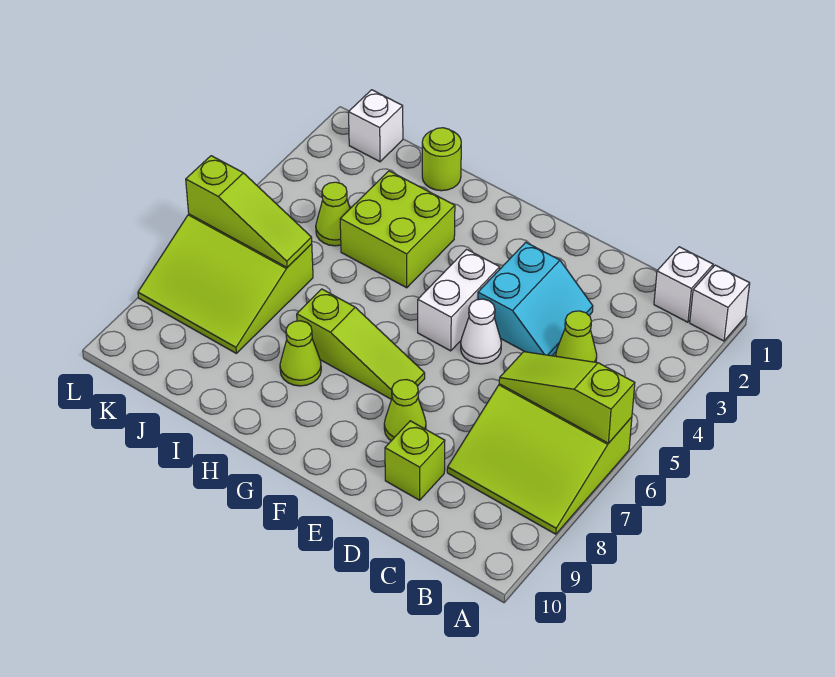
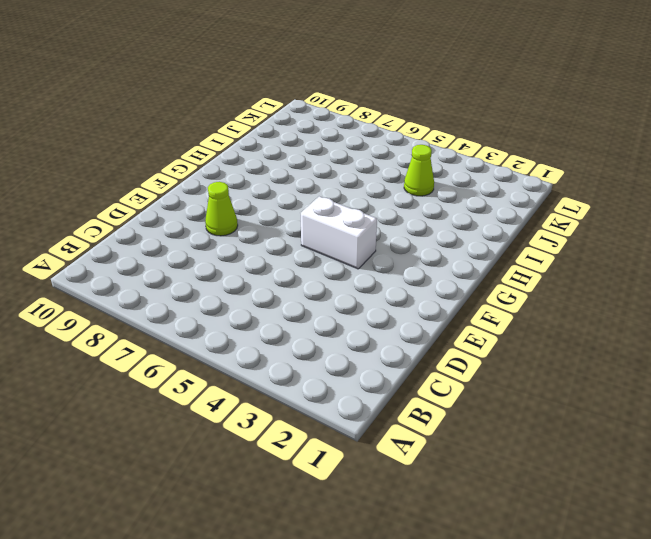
none -> white brick A1 level 1
none -> lime slope A6:C8 level 1 top 6
none -> white brick B1 level 1

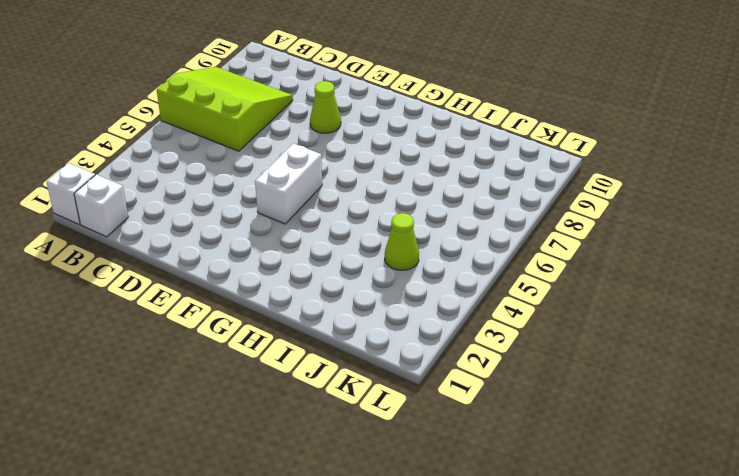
none -> lime cone C4 level 1
none -> cyan slope D3:E4 level 1 top E
none -> lime brick D9 level 1

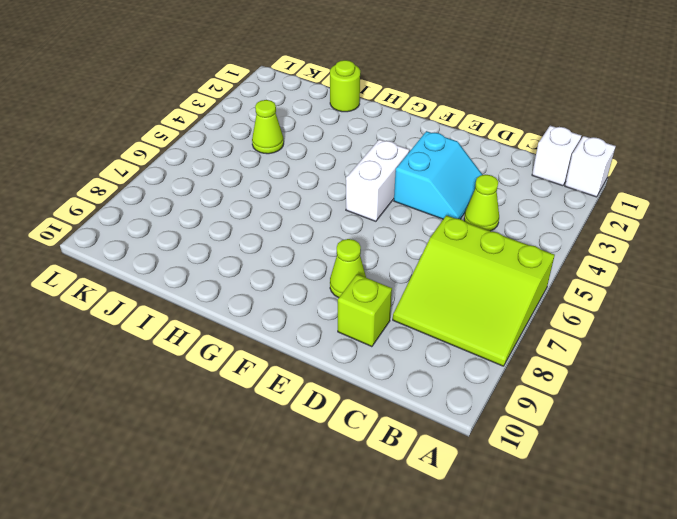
none -> white cone E5 level 1
none -> lime slope F7:H7 level 1 top H
none -> lime brick H3:I4 level 1

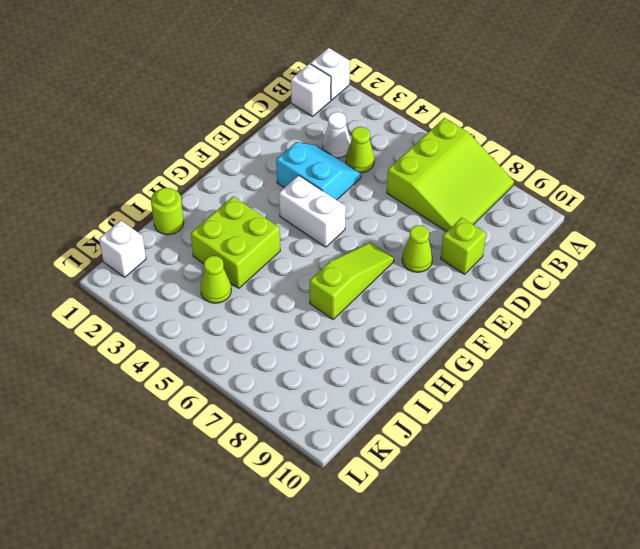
white cone C3 level 1 -> white cone E5 level 1
none -> lime cone H8 level 1
none -> lime slope J6:L8 level 1 top 6
none -> lime slope A6:C6 level 2 top A

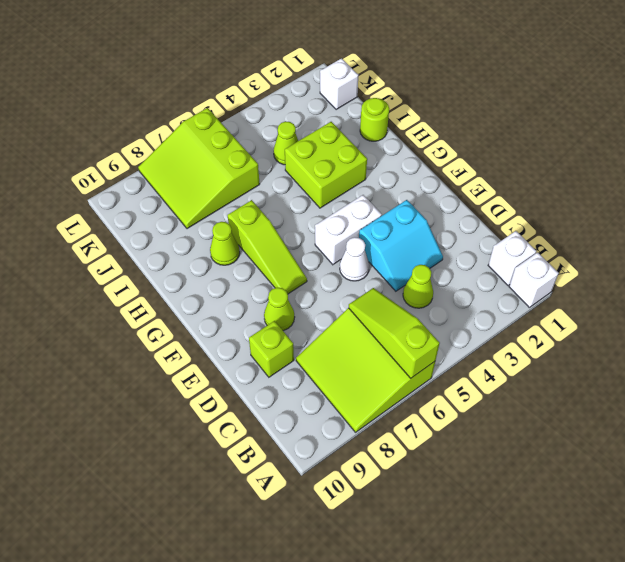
none -> lime slope J6:L6 level 2 top L

